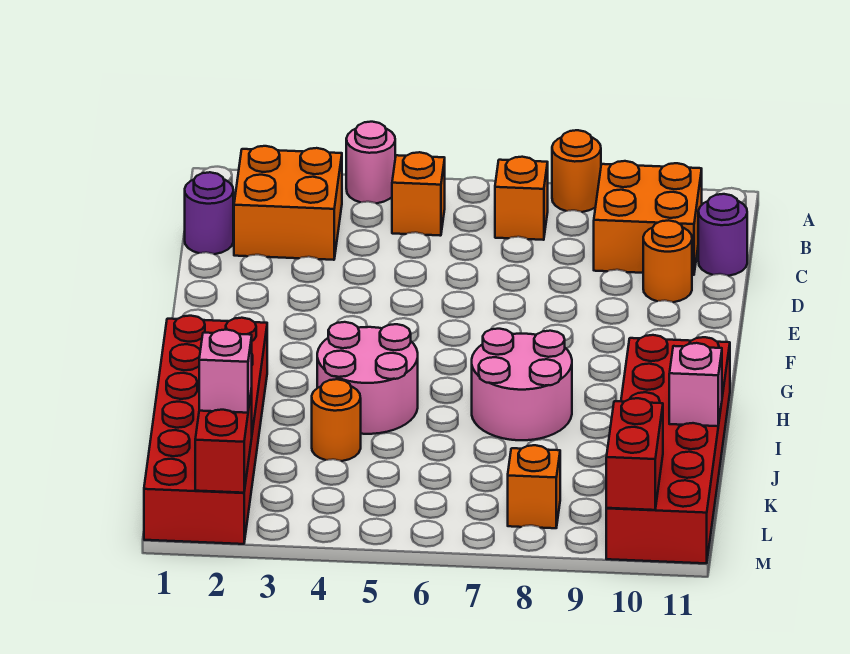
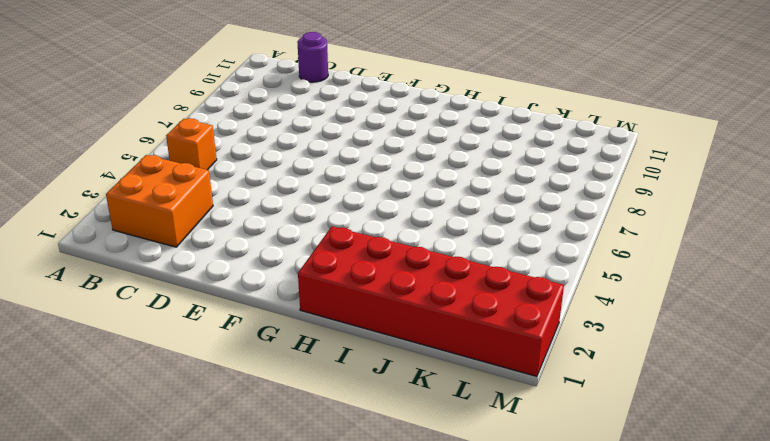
none -> pink round brick A4 level 1
none -> orange round brick A8 level 1
none -> orange brick B7 level 1

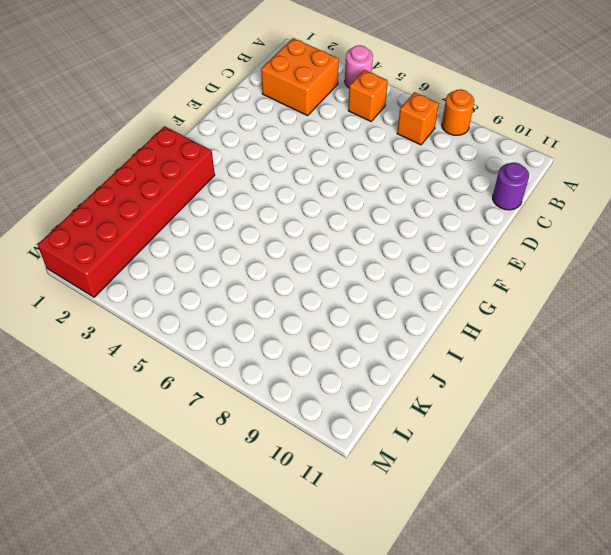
none -> orange brick B9:C10 level 1
none -> purple round brick C1 level 1
none -> orange round brick D10 level 1

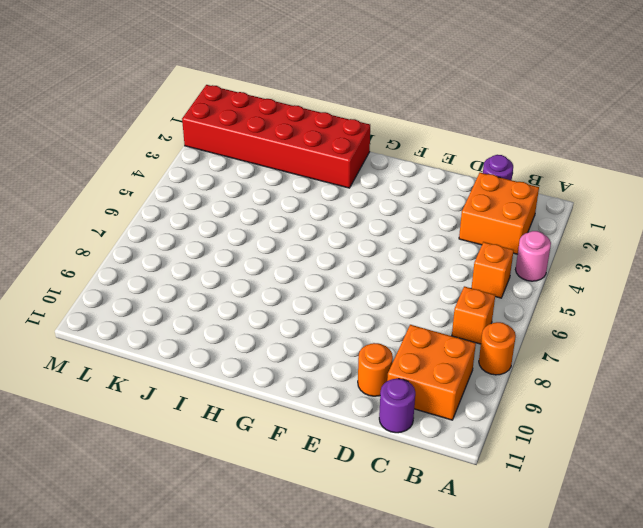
none -> pink round brick H4:I5 level 1
none -> pink round brick H7:I8 level 1
none -> red brick H10:M11 level 1

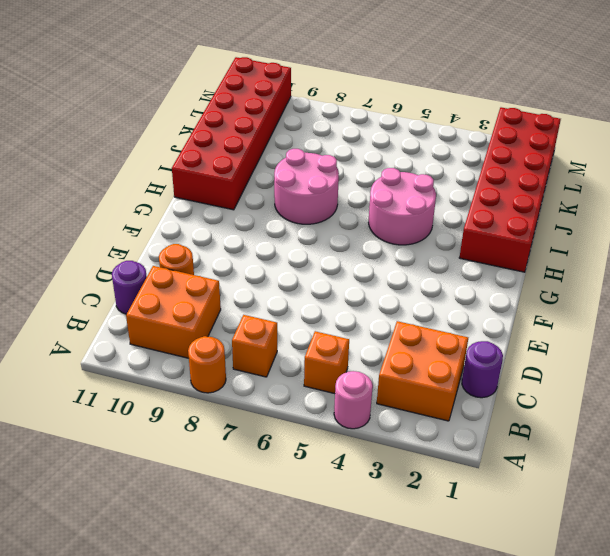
none -> orange round brick J4 level 1
none -> orange brick L8 level 1
none -> pink brick J11 level 2

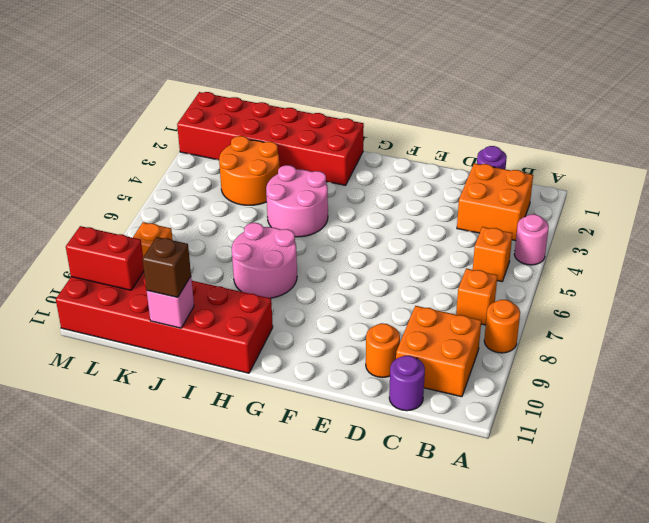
orange round brick J3:K4 level 1 -> orange round brick J4 level 1
brown brick J11 level 3 -> none
none -> red brick L2:M2 level 2
none -> pink brick L2 level 3

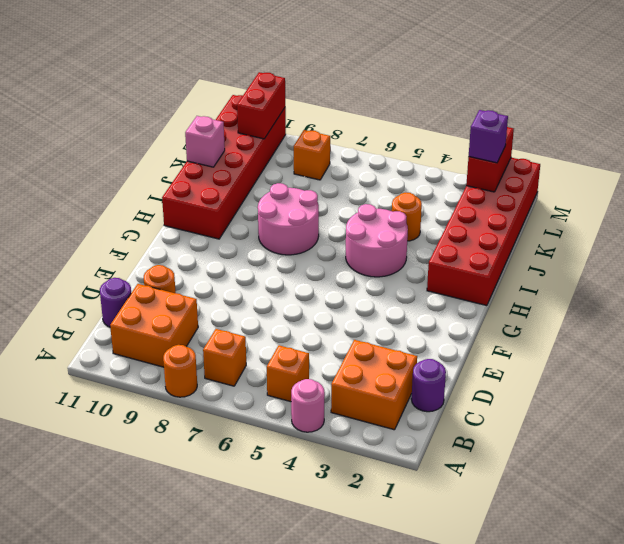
purple brick L2 level 3 -> pink brick L2 level 3

